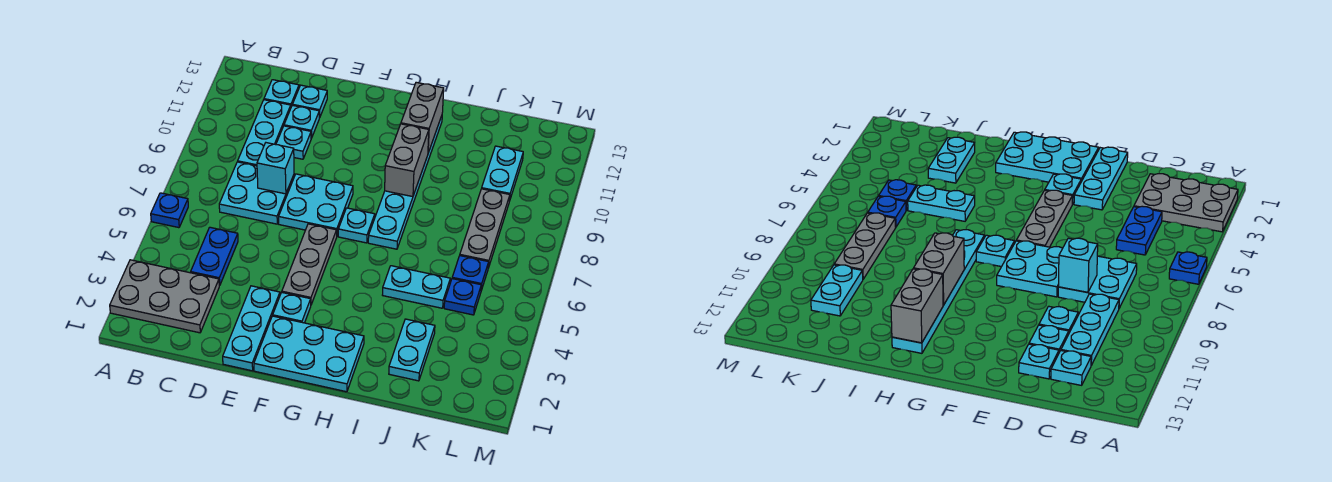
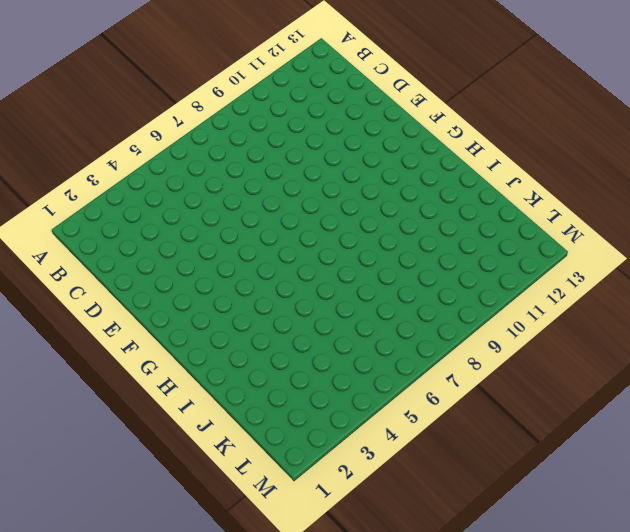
none -> grey plate A2:C3 level 1
none -> blue plate A6 level 1
none -> blue plate C4:C5 level 1

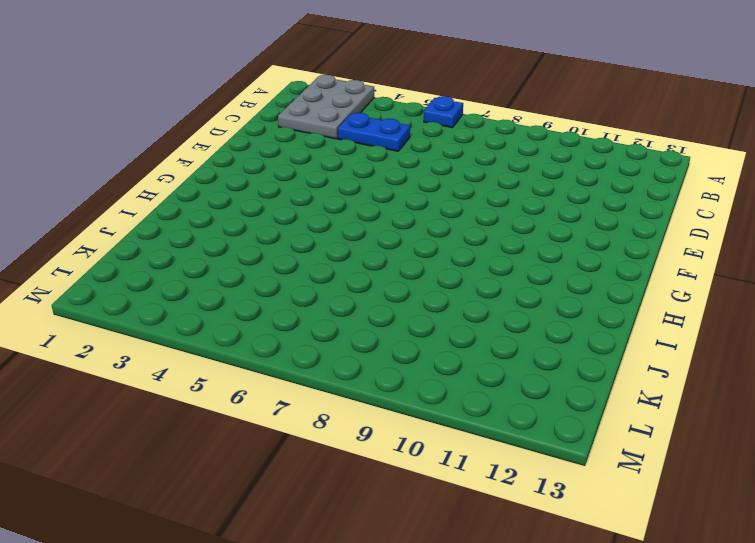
none -> cyan plate C7:D8 level 1
none -> cyan plate C9:C11 level 1
none -> cyan plate C12 level 1

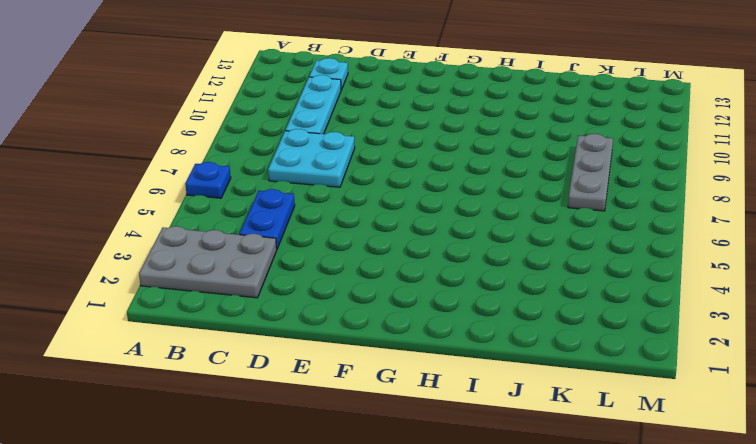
none -> cyan plate D10 level 1
none -> cyan plate D11 level 1
none -> cyan plate D12 level 1

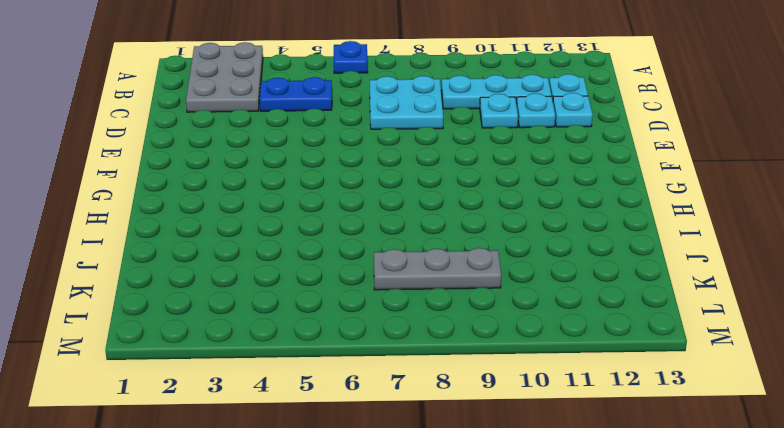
none -> cyan plate E1:E3 level 1
none -> cyan plate E7:F8 level 1
none -> cyan plate F1:H2 level 1

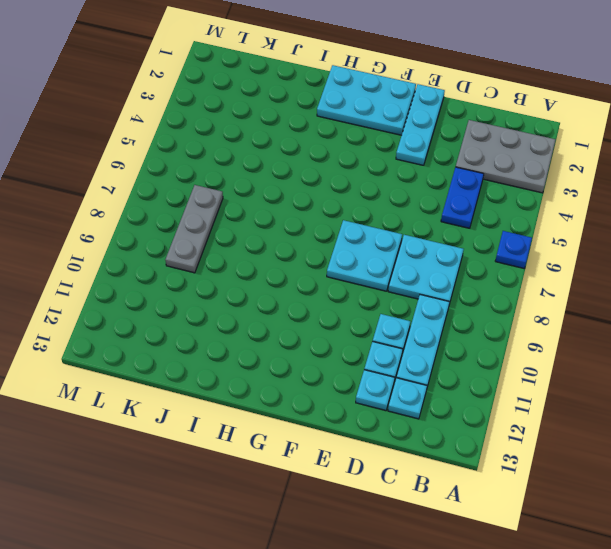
none -> cyan plate F3 level 1
none -> grey plate F4:F6 level 1
none -> cyan plate G7 level 1

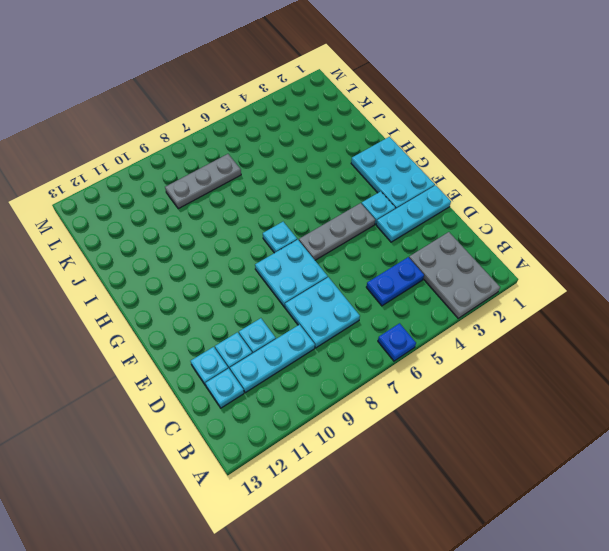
none -> cyan plate H7:H12 level 1
none -> cyan plate I5:J5 level 1
none -> cyan plate J2:J3 level 1

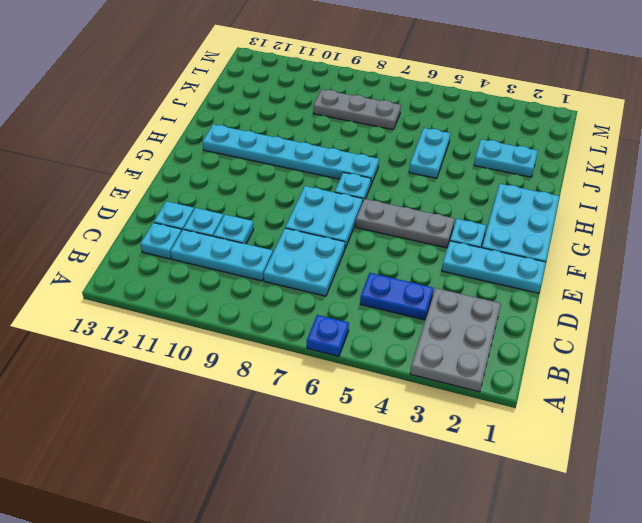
none -> blue plate K5 level 1
none -> blue plate K6 level 1
none -> cyan plate K10:K11 level 1

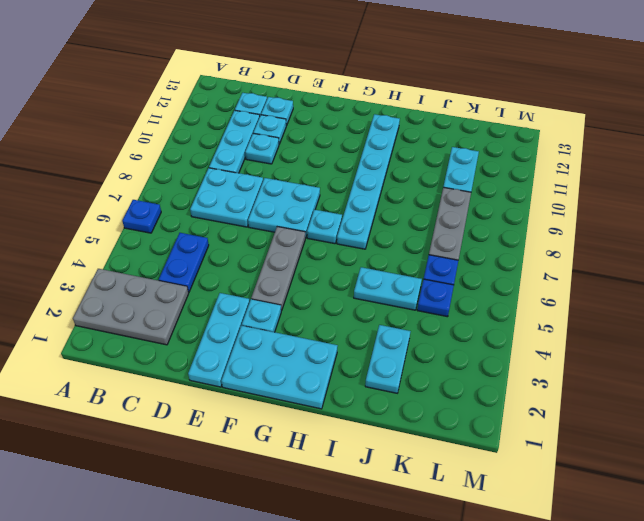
none -> cyan brick D8 level 2
none -> grey brick H9:H10 level 2
none -> grey brick H11:H12 level 2

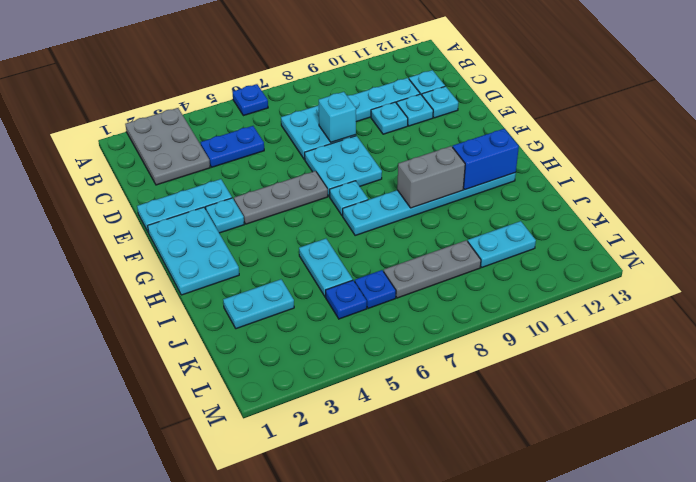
blue brick H11:H12 level 2 -> grey brick H11:H12 level 2

